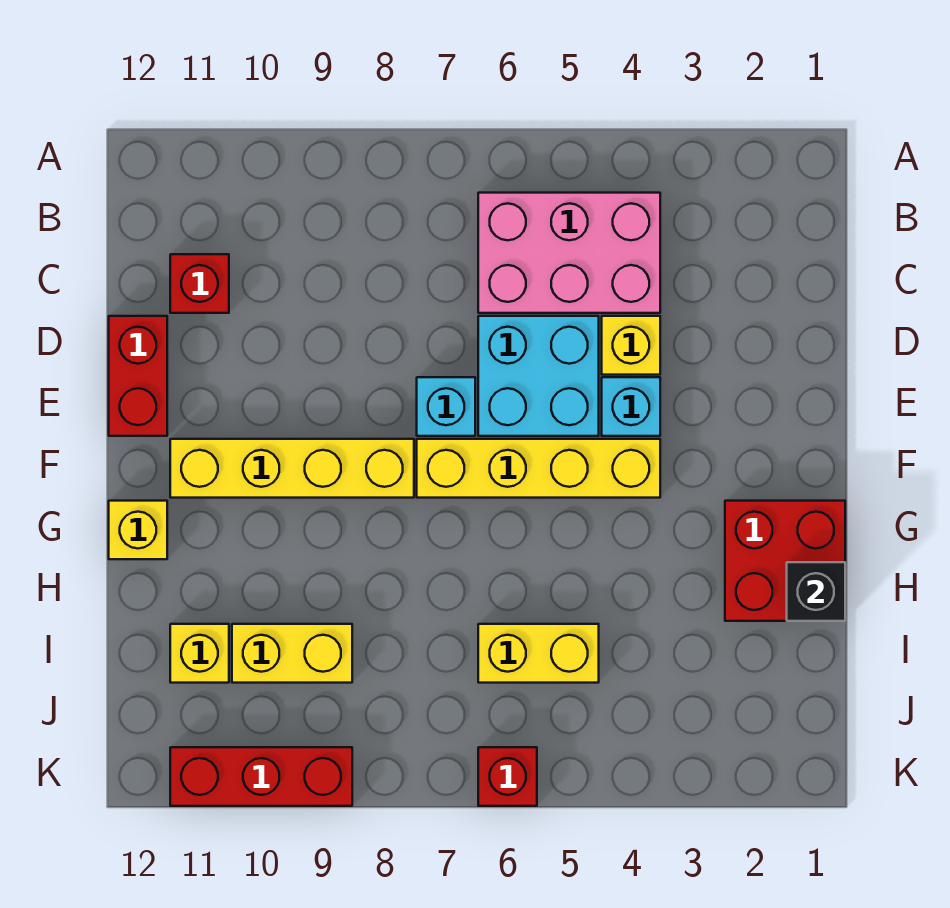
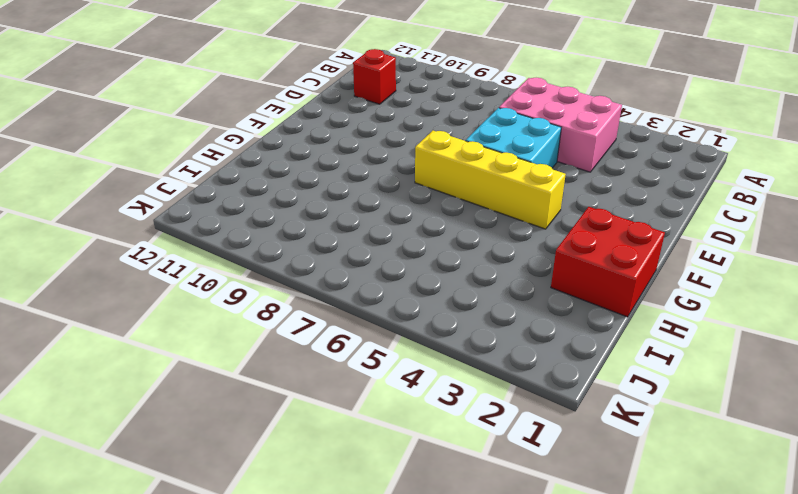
none -> yellow brick D4 level 1
none -> red brick D12:E12 level 1
none -> cyan brick E4 level 1

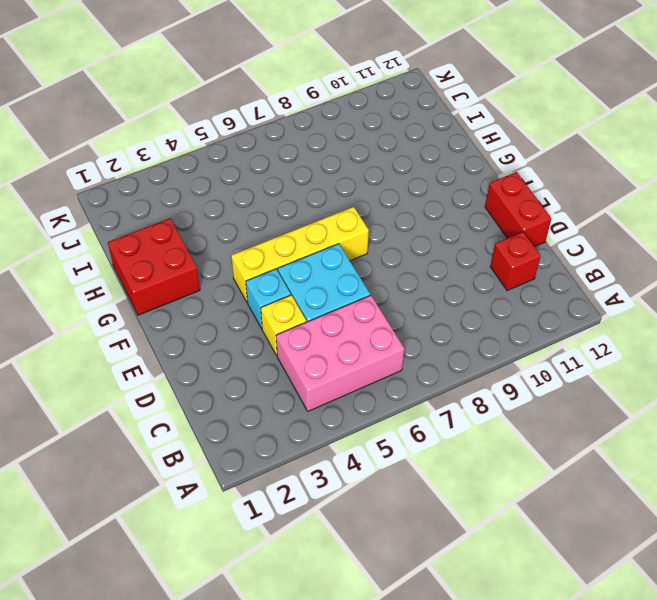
none -> cyan brick E7 level 1
none -> yellow brick F8:F11 level 1
none -> yellow brick G12 level 1

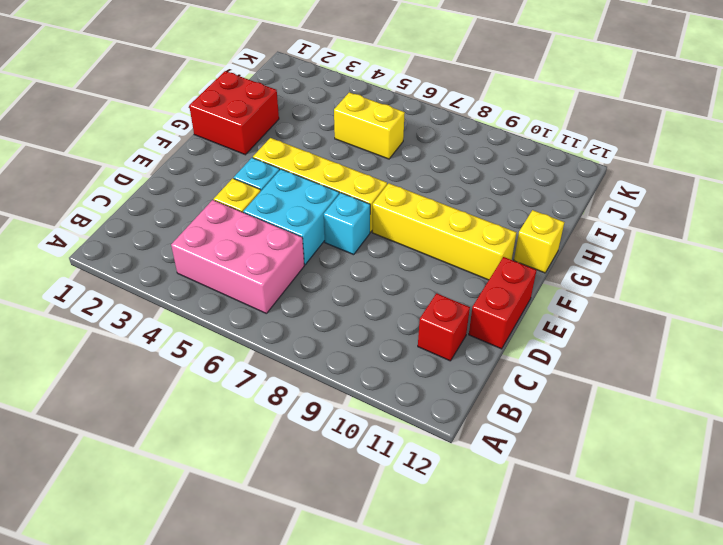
none -> yellow brick I9:I10 level 1
none -> yellow brick I11 level 1
none -> red brick K6 level 1

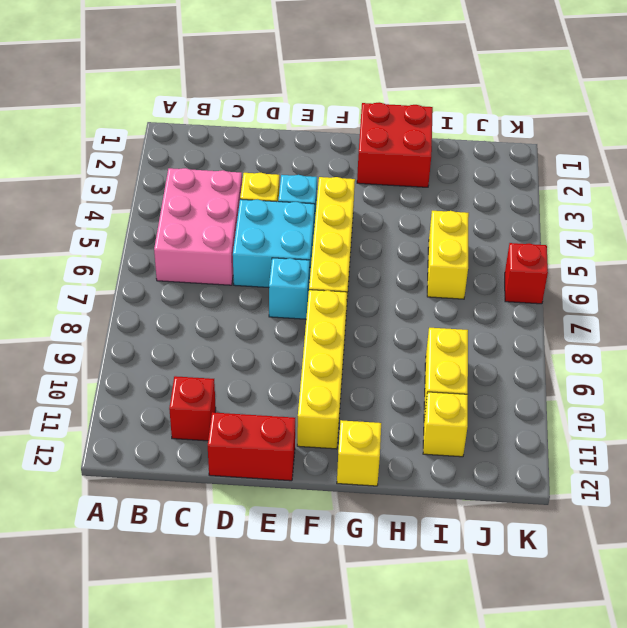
none -> red brick K9:K11 level 1
none -> black brick H1 level 2

